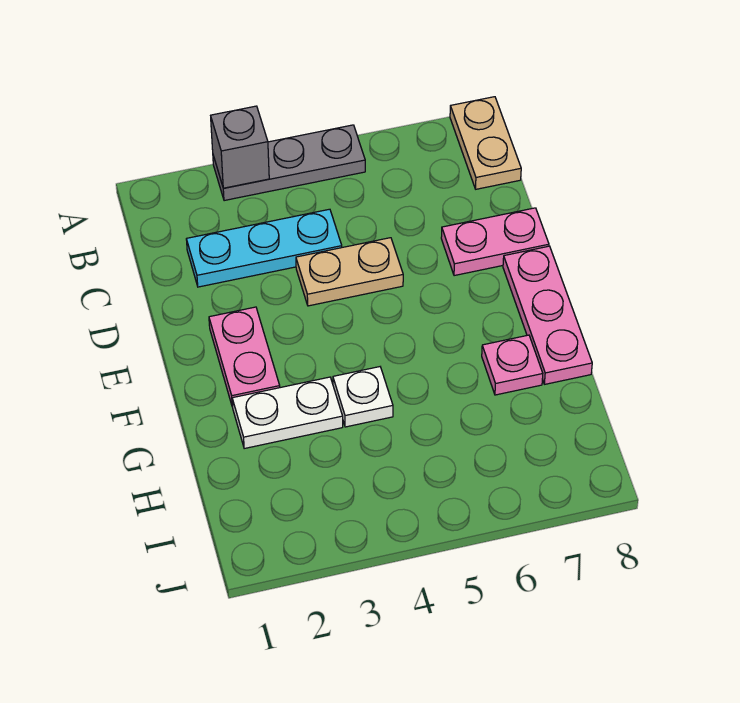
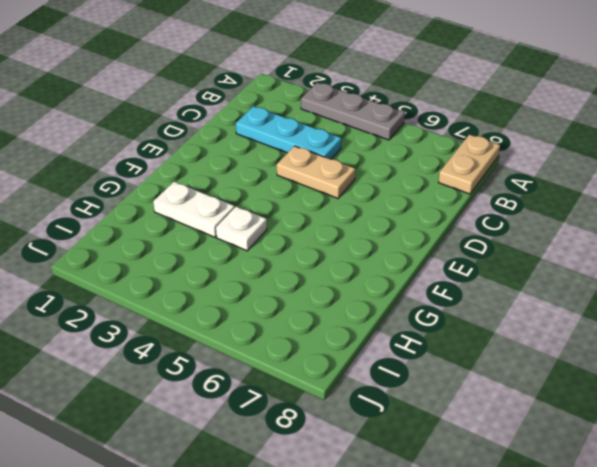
none -> pink plate D7:D8 level 1
none -> pink plate E2:F2 level 1

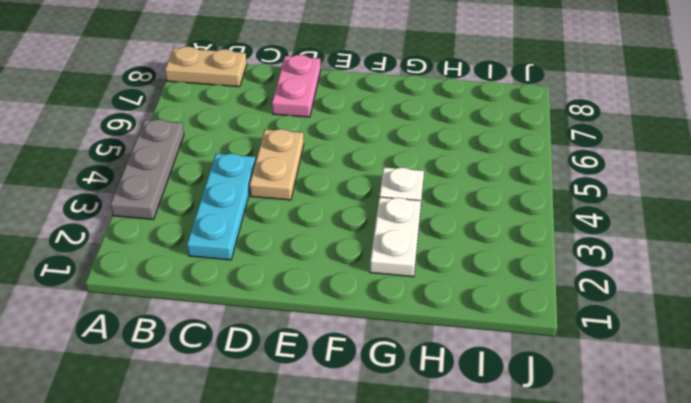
none -> pink plate E2:F2 level 1
none -> pink plate E8:G8 level 1

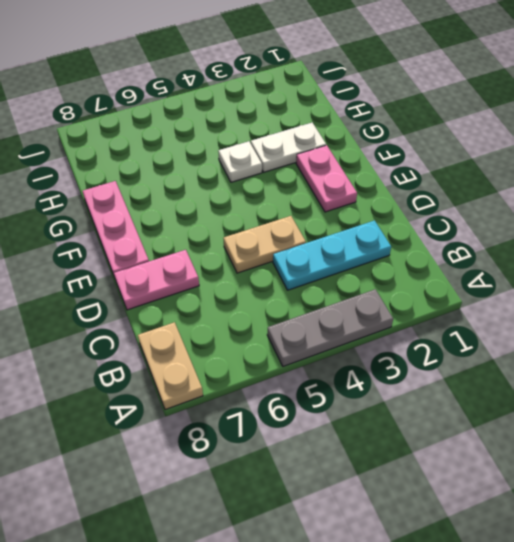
none -> pink plate G7 level 1
none -> grey brick A3 level 2

